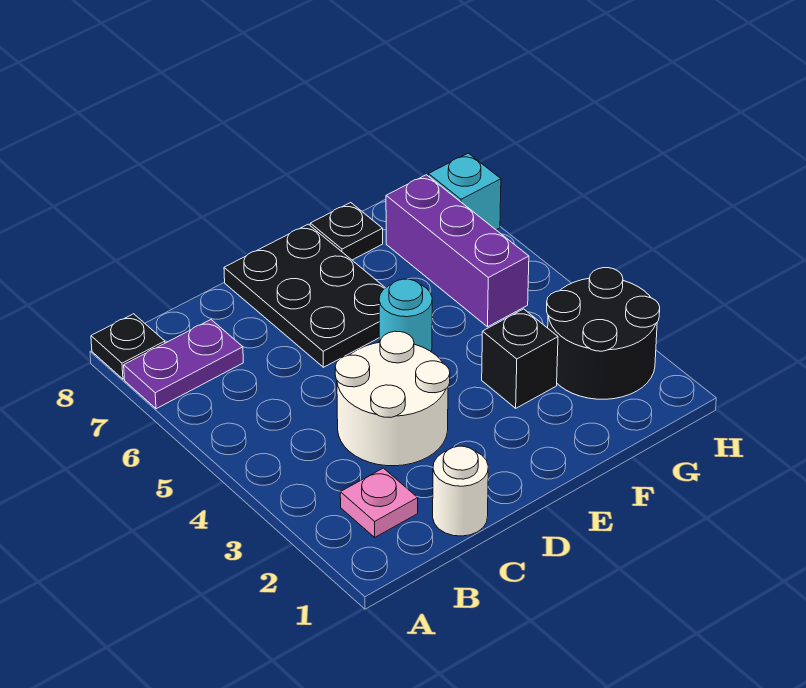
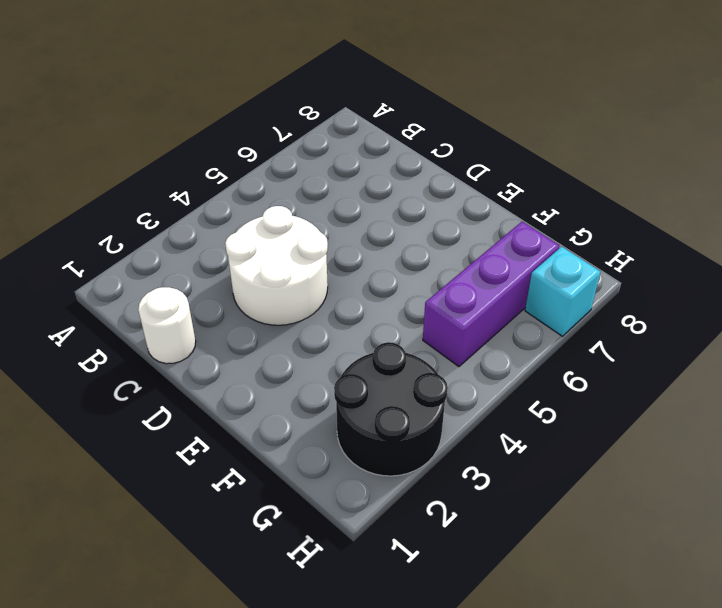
none -> purple plate A7:B7 level 1
none -> black plate A8 level 1
none -> pink plate B2 level 1

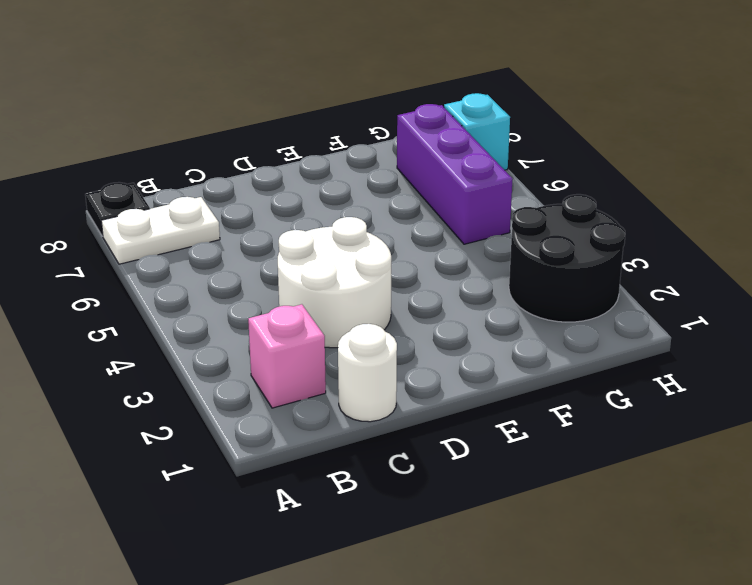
white plate A7:B7 level 1 -> purple plate A7:B7 level 1
pink brick B2 level 1 -> pink plate B2 level 1
none -> black plate D6:E8 level 1
none -> cyan round brick E5 level 1
none -> black brick F3 level 1

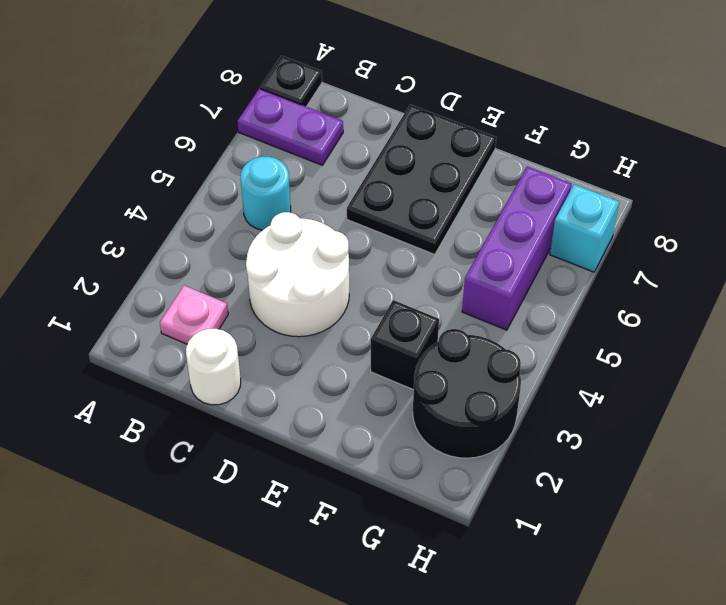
cyan round brick B5 level 1 -> cyan round brick E5 level 1
none -> black plate F8 level 1

